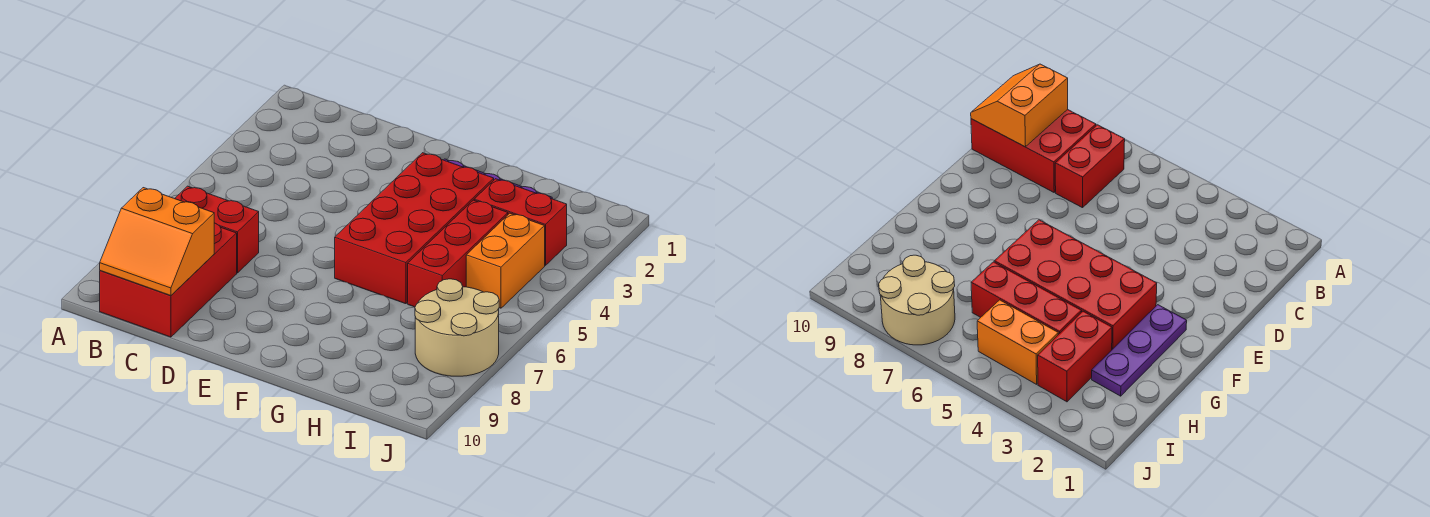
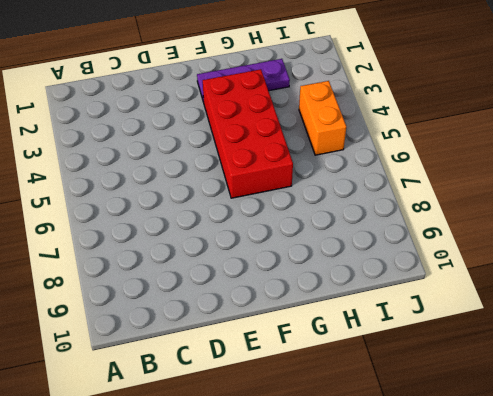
none -> red brick B7:C7 level 1
none -> red brick B8:C10 level 1

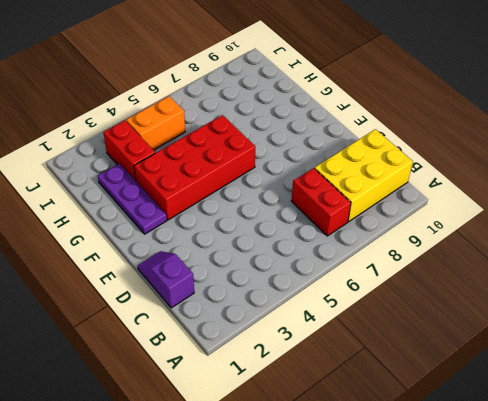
yellow brick B8:C10 level 1 -> red brick B8:C10 level 1
purple slope C1:D1 level 1 top C -> none
none -> red brick H4:H6 level 1
none -> tan round brick I7:J8 level 1

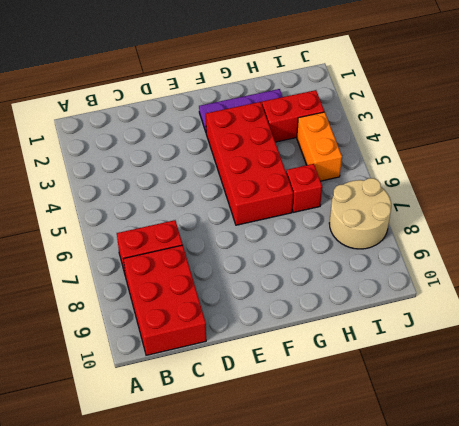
red brick H6 level 1 -> red brick H4:H6 level 1
none -> orange slope B9:C10 level 2 top 9

